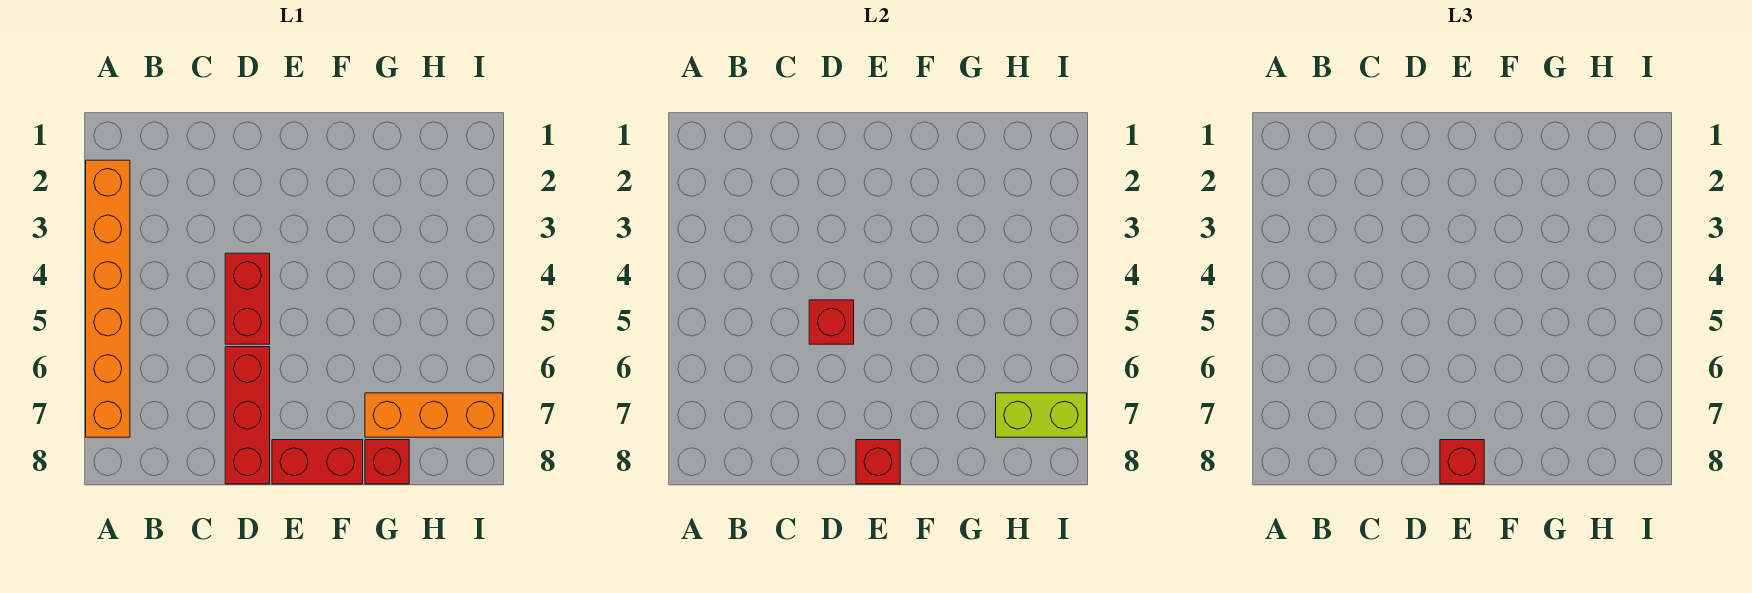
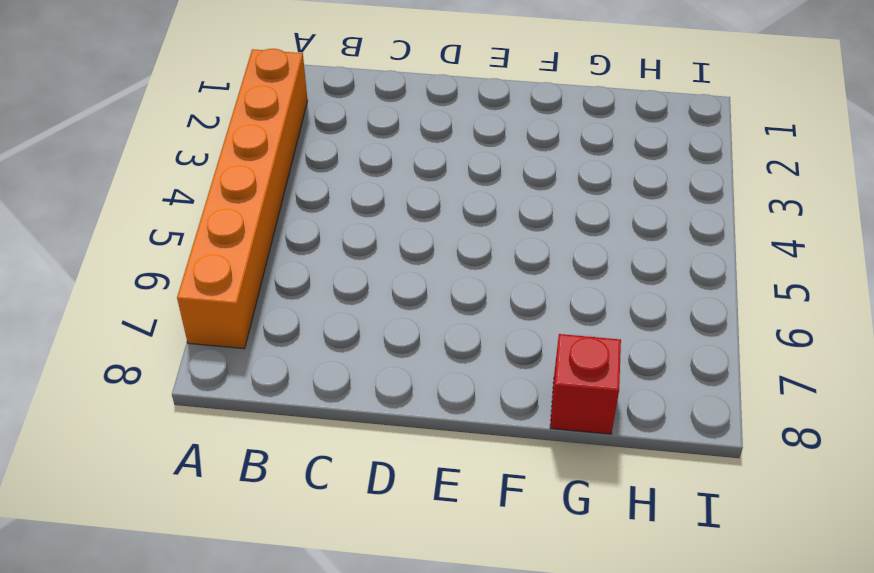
none -> red brick D4:D5 level 1
none -> red brick D6:D8 level 1

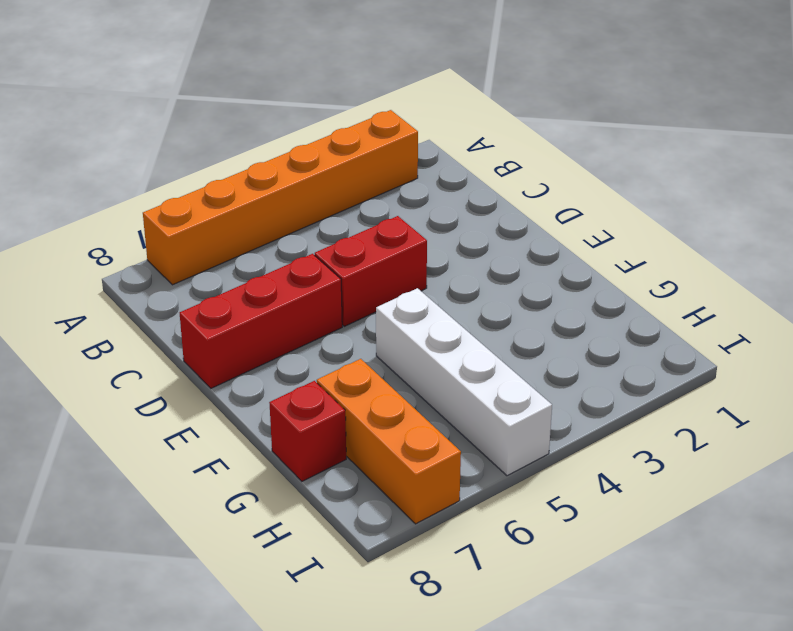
white brick F5:I5 level 1 -> none
none -> red brick E8:F8 level 1
none -> red brick D5 level 2

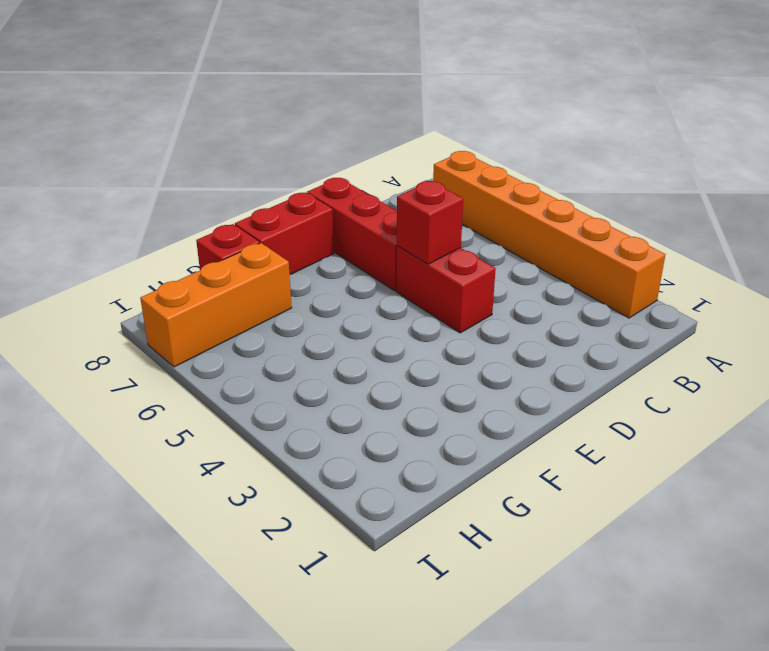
none -> red brick E8 level 2
none -> lime brick H7:I7 level 2

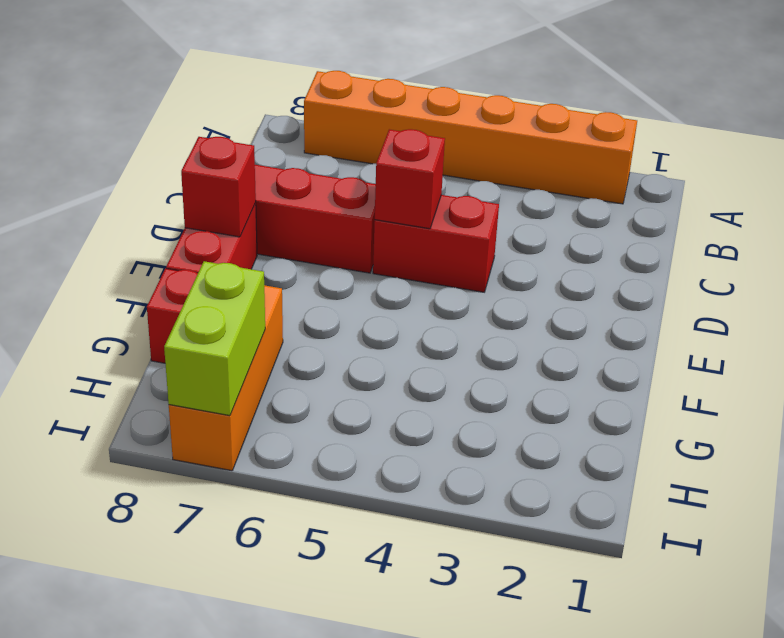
none -> red brick E8 level 3

